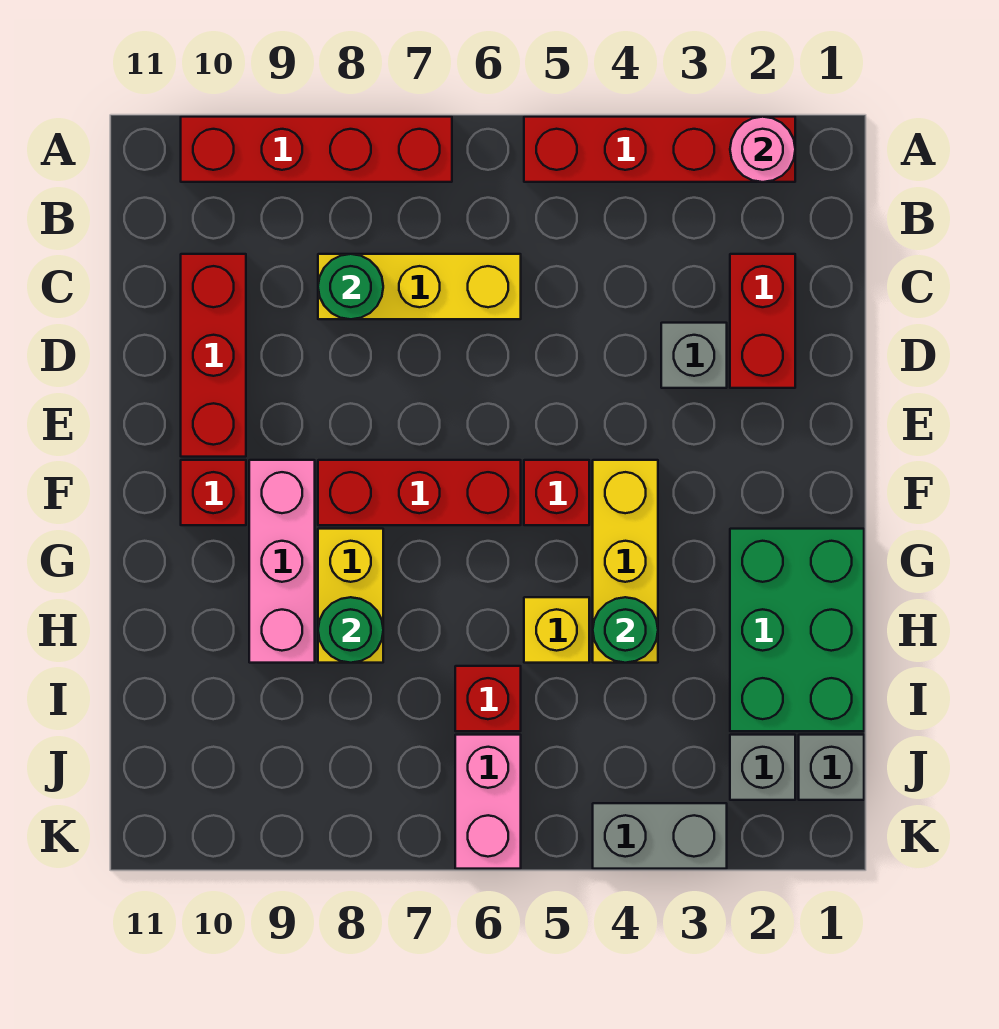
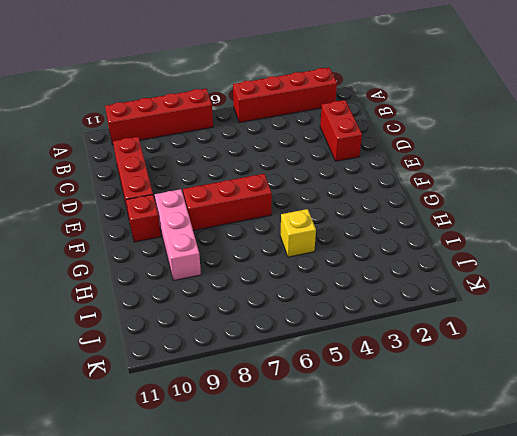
none -> yellow brick C6:C8 level 1
none -> grey brick D3 level 1
none -> yellow brick F4:H4 level 1

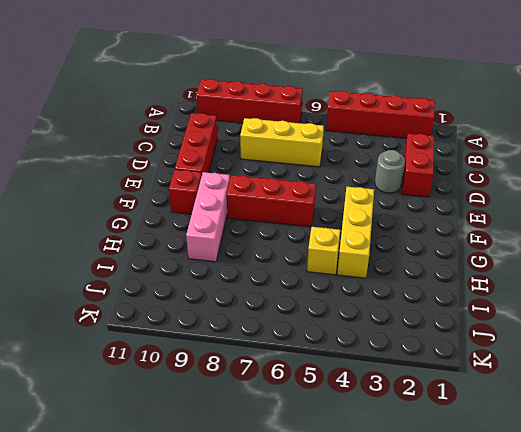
grey round brick D3 level 1 -> grey brick D3 level 1
none -> red brick F5 level 1
none -> green brick G1:I2 level 1
none -> yellow brick G8:H8 level 1

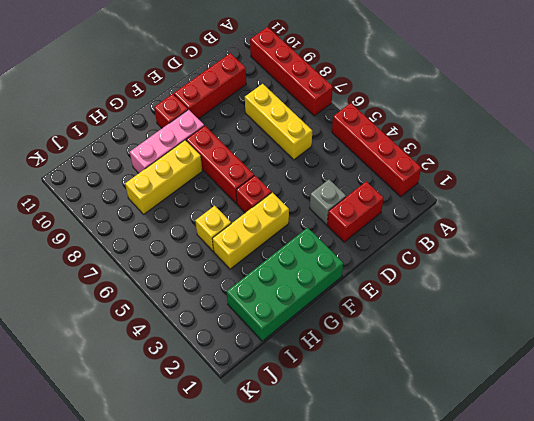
green brick F1:I2 level 1 -> green brick G1:I2 level 1
yellow brick G8:I8 level 1 -> yellow brick G8:H8 level 1
none -> red brick I6 level 1
none -> grey brick J1 level 1
none -> grey brick J2 level 1

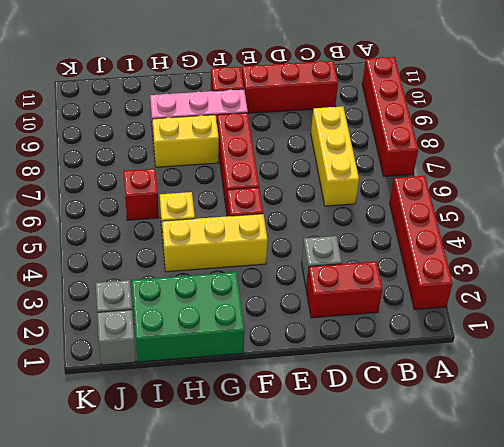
none -> pink brick J6:K6 level 1
none -> grey brick K3:K4 level 1
none -> pink round brick A2 level 2

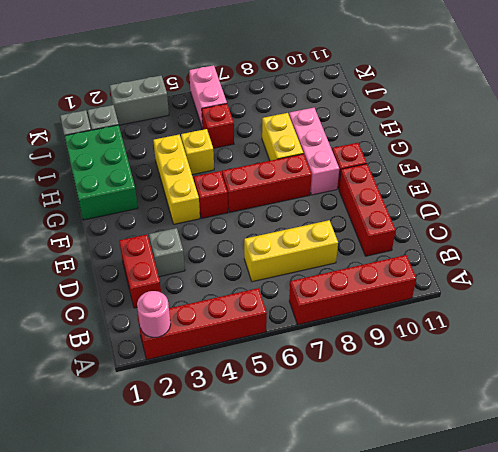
none -> green round brick C8 level 2
none -> green round brick H4 level 2
none -> green round brick H8 level 2

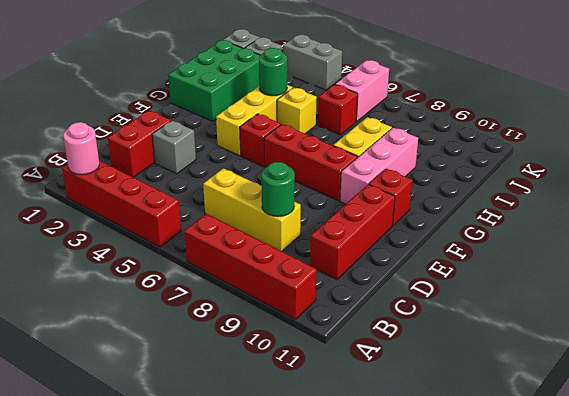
none -> green round brick H8 level 2

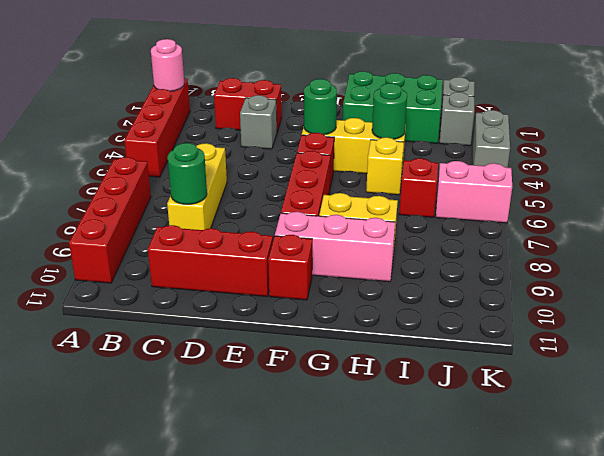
green round brick F4 level 2 -> green round brick H8 level 2

